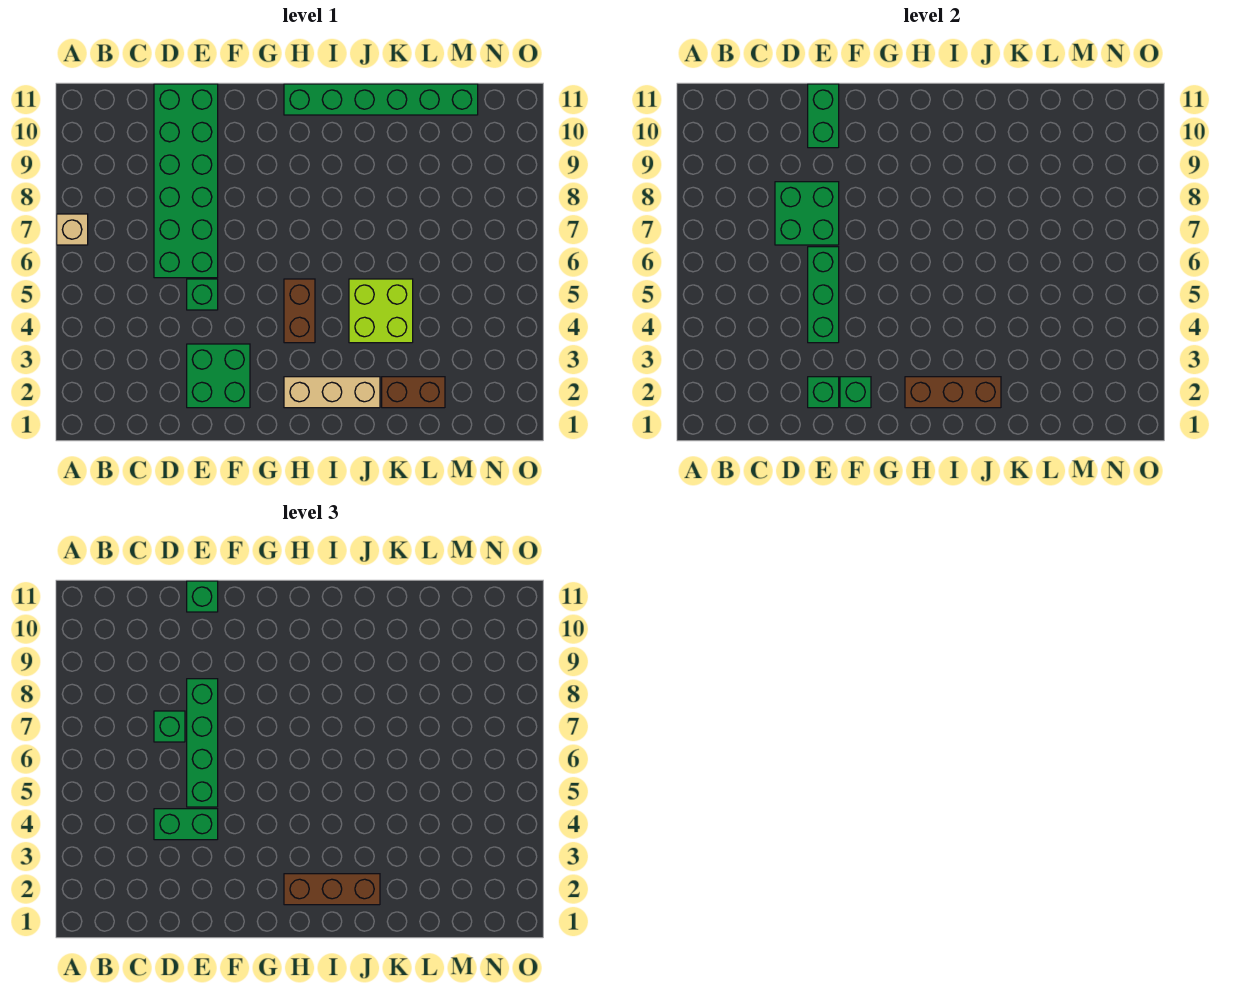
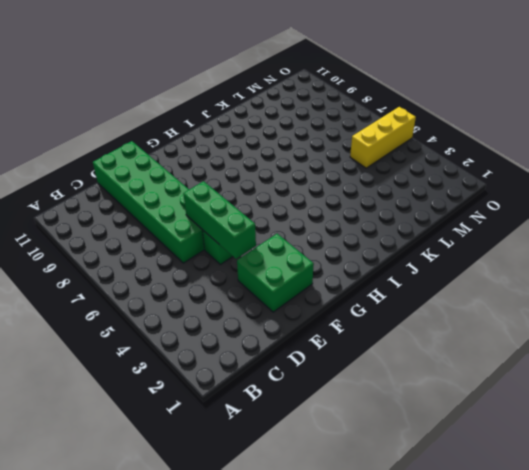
yellow brick M5:O5 level 1 -> none
none -> tan brick A7 level 1
none -> tan brick H2:J2 level 1
none -> brown brick H4:H5 level 1

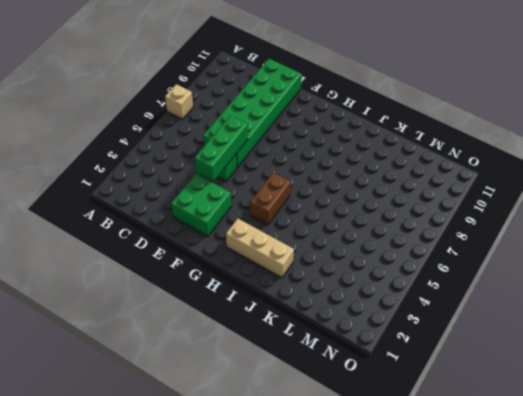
none -> green brick H11:M11 level 1
none -> lime brick J4:K5 level 1
none -> brown brick K2:L2 level 1

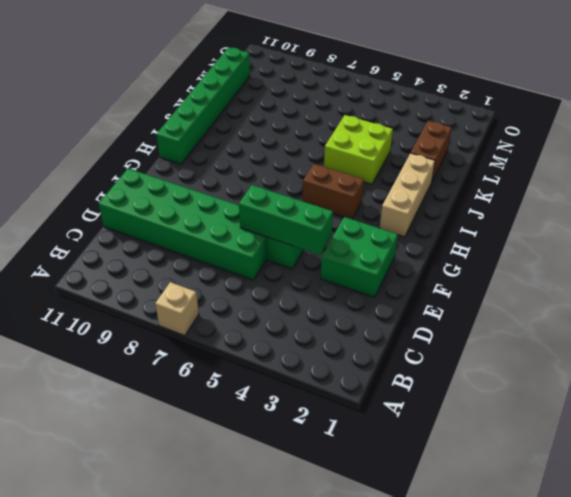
none -> green brick D7:E8 level 2
none -> green brick E2 level 2
none -> green brick E10:E11 level 2

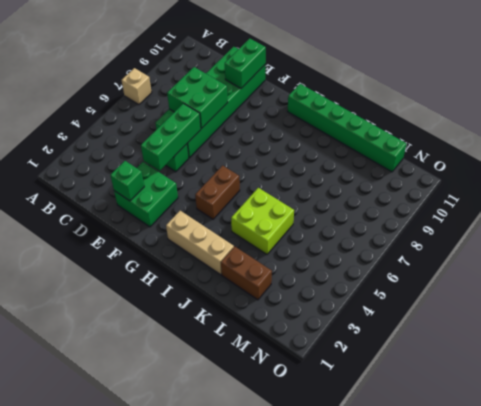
none -> green brick F2 level 2
none -> brown brick H2:J2 level 2
none -> green brick D4:E4 level 3

